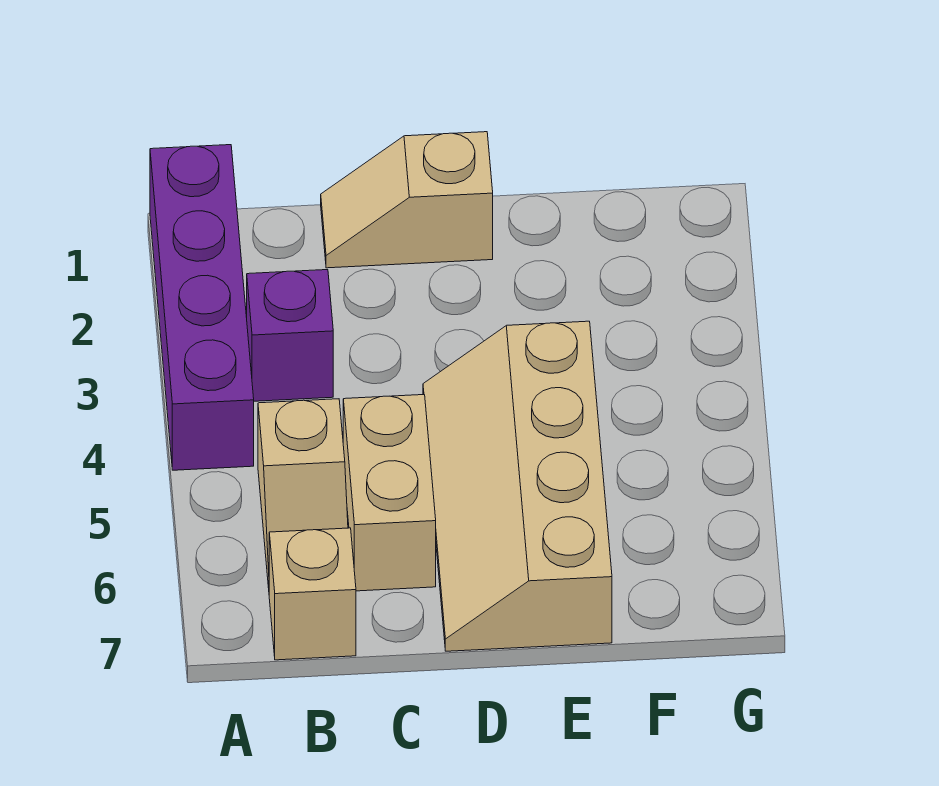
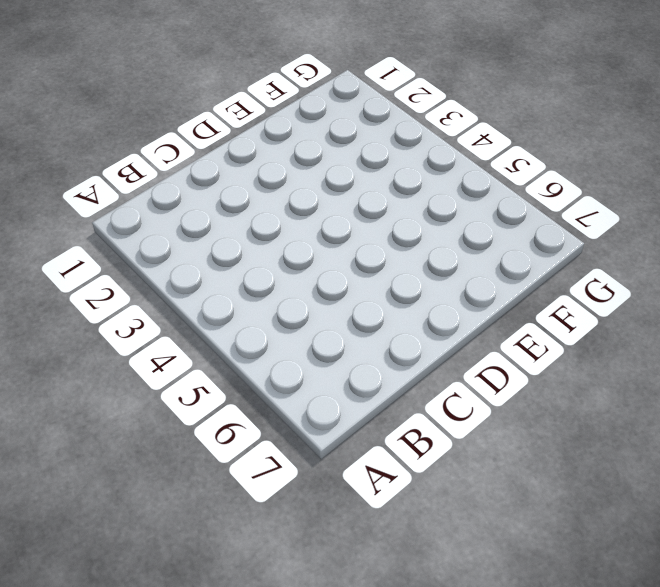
none -> purple brick A1:A4 level 1
none -> purple brick B3 level 1

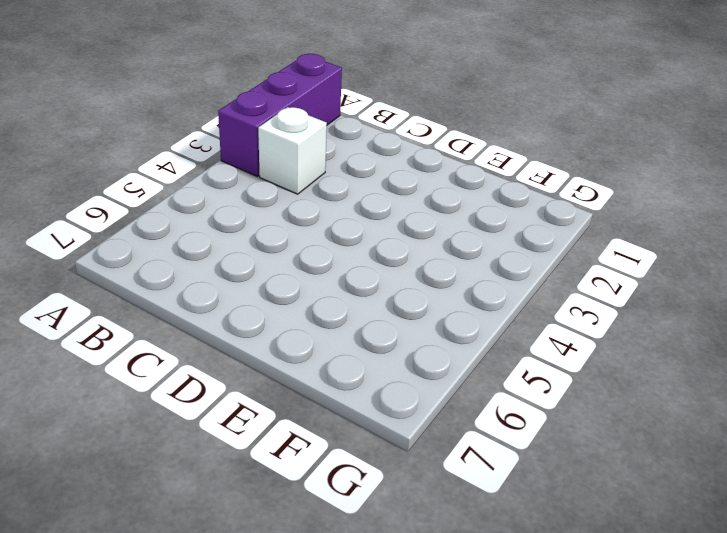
purple brick A1:A3 level 1 -> purple brick A1:A4 level 1
white brick B3 level 1 -> purple brick B3 level 1
none -> tan slope B5:B6 level 1 top 5
none -> tan brick B7 level 1

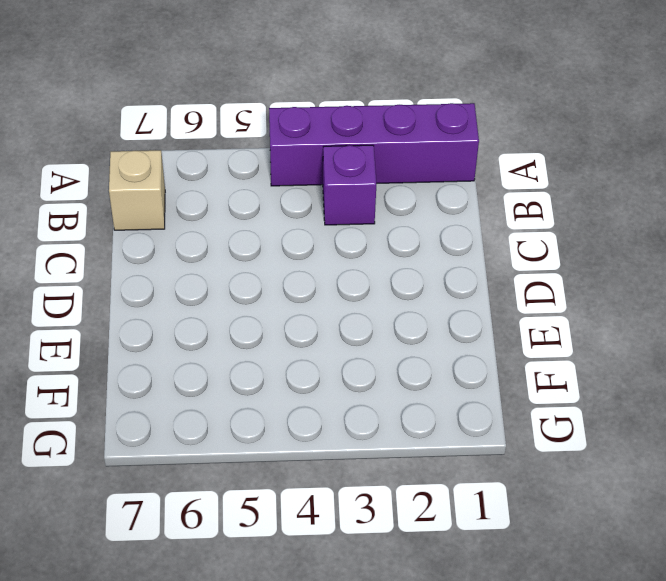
none -> tan slope B5:B6 level 1 top 5
none -> tan slope C1:D1 level 1 top D

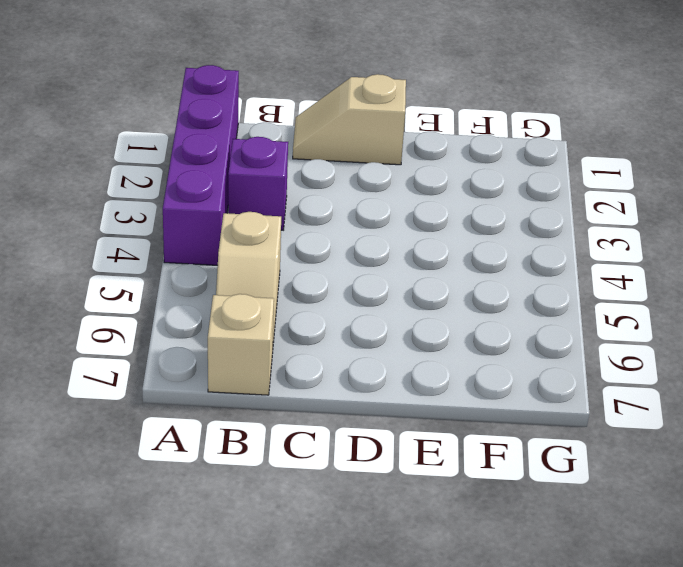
none -> tan brick C5:C6 level 1
none -> tan slope D4:E7 level 1 top E

